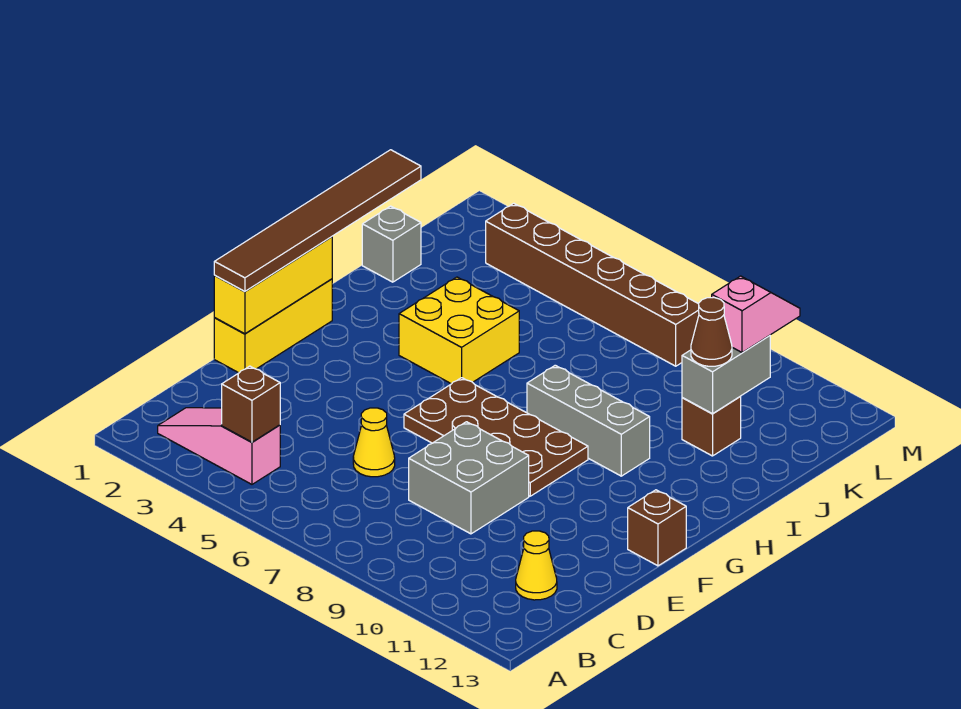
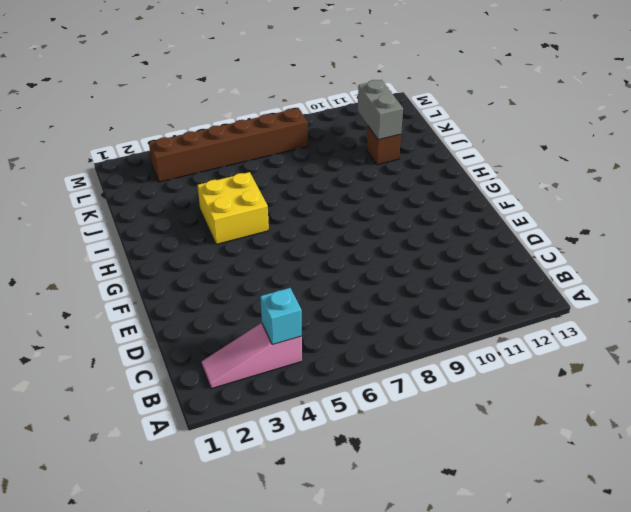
cyan brick B4 level 2 -> brown brick B4 level 2
none -> yellow cone C12 level 1
none -> yellow cone D6 level 1
none -> grey brick D8:E9 level 1

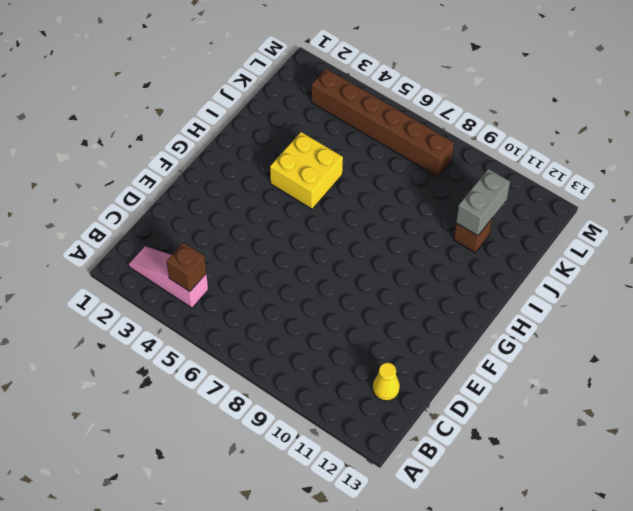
none -> yellow cone D6 level 1
none -> grey brick D8:E9 level 1
none -> yellow brick E1:G1 level 1

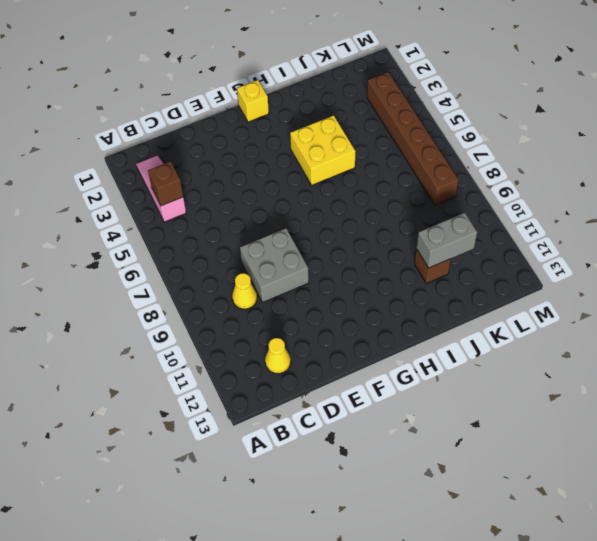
yellow cone C9 level 1 -> yellow cone D6 level 1
yellow brick G1 level 1 -> yellow brick E1:G1 level 1
none -> brown plate F6:G9 level 1
none -> brown brick F13 level 1
none -> grey brick H8:H10 level 1

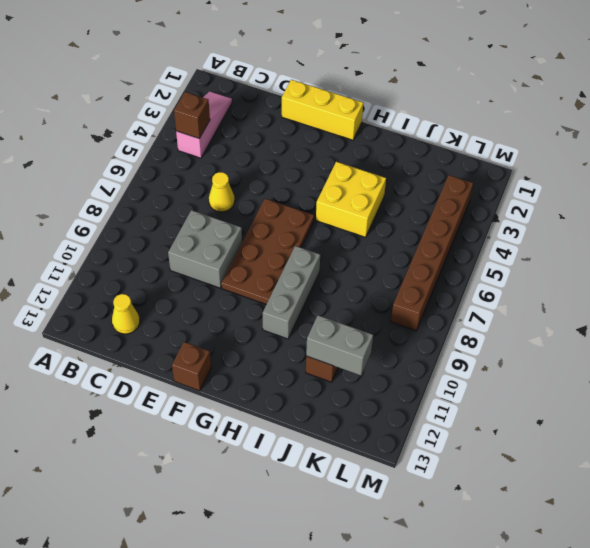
none -> grey brick J1 level 1
none -> yellow brick E1:G1 level 2
none -> brown tile E1:J1 level 3

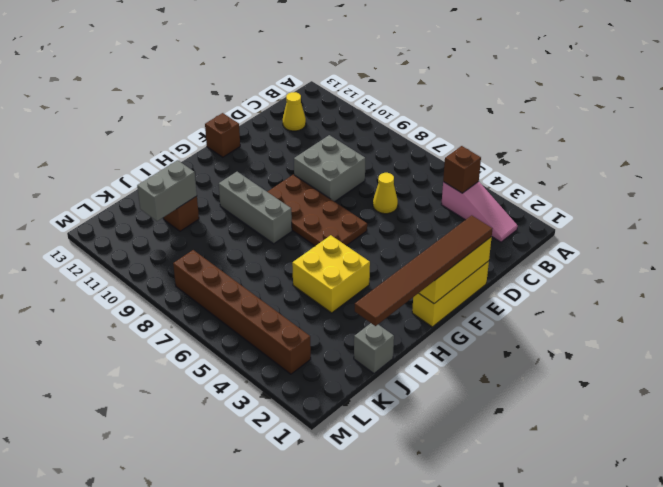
none -> brown cone J11 level 3
none -> pink slope K11:L11 level 3 top K

